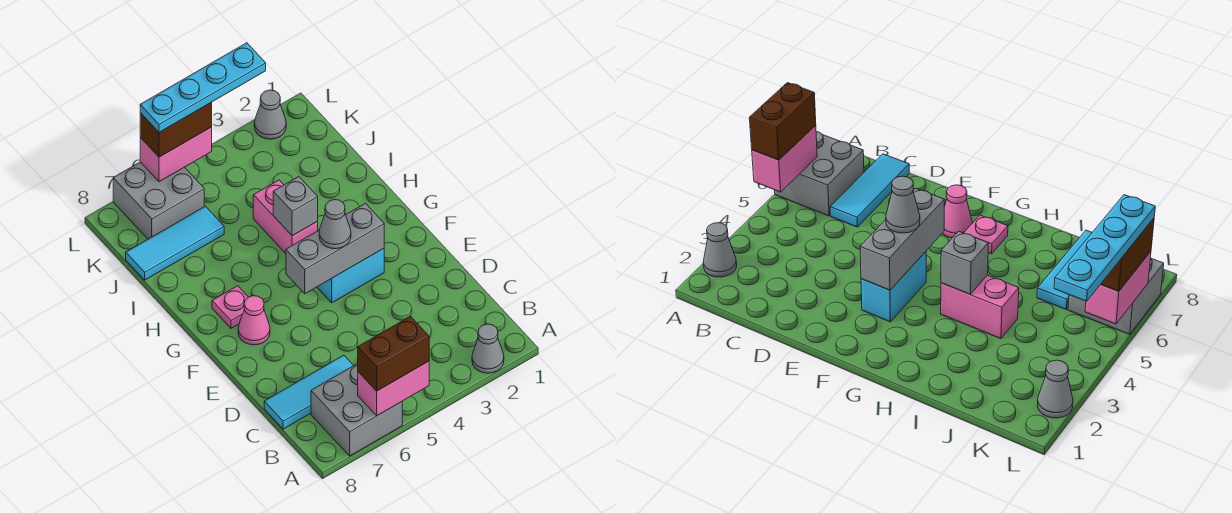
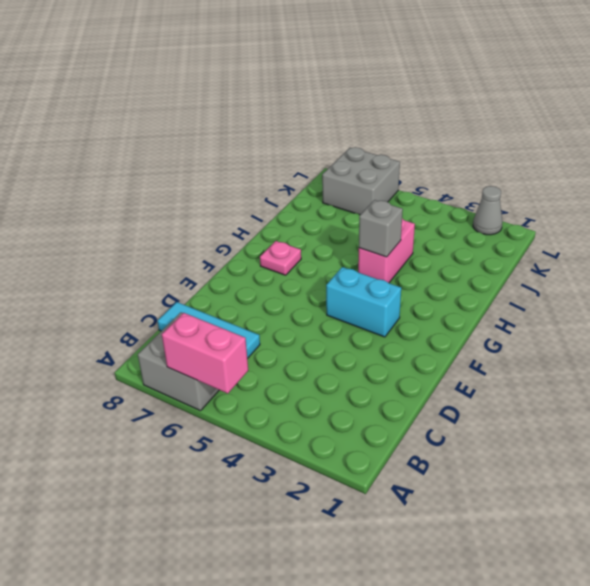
none -> grey cone A2 level 1
none -> pink cone F7 level 1
none -> cyan tile J6:J8 level 1

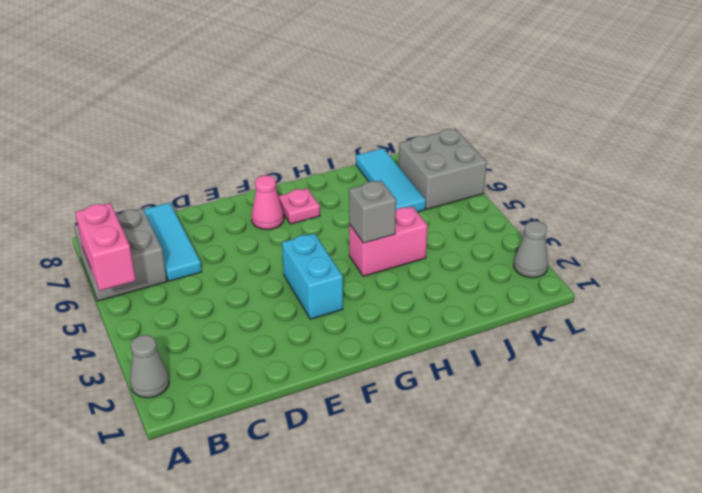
none -> grey brick F3:F5 level 2
none -> pink brick L5:L6 level 2
none -> brown brick A5:A6 level 3

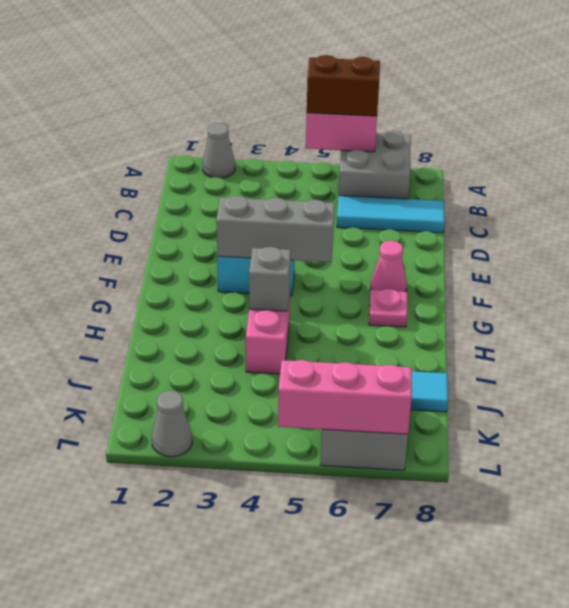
pink brick L5:L7 level 2 -> pink brick L5:L6 level 2
none -> grey cone F4 level 3
none -> brown brick L5:L6 level 3
none -> cyan plate L3:L6 level 4

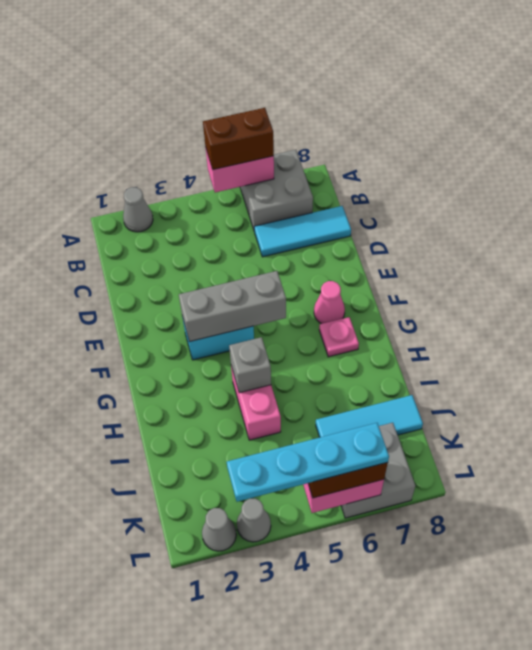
grey cone L3 level 1 -> grey cone F4 level 3

